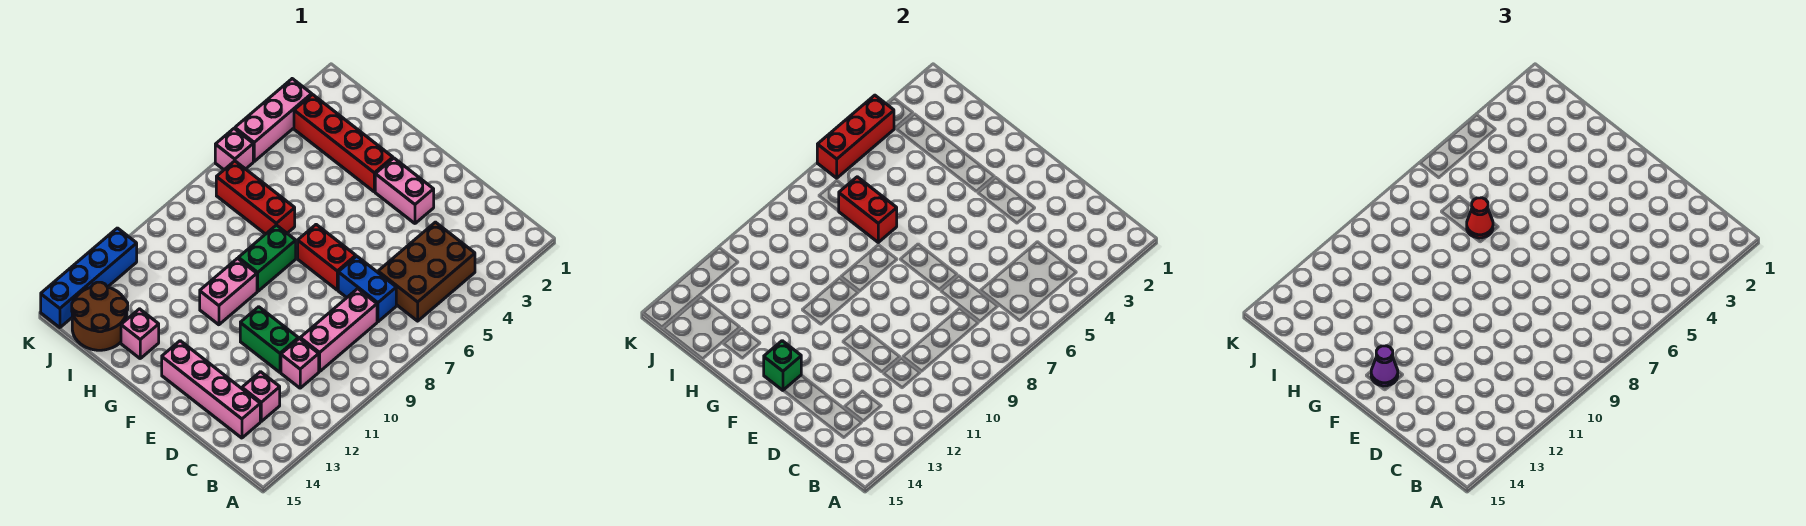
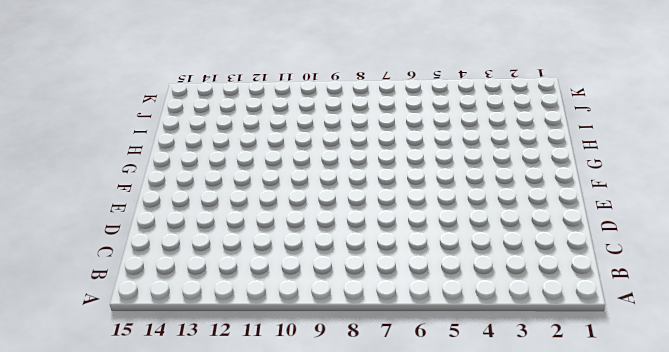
none -> brown brick B4:C6 level 1
none -> blue brick C7:D7 level 1
none -> pink brick C8:C10 level 1

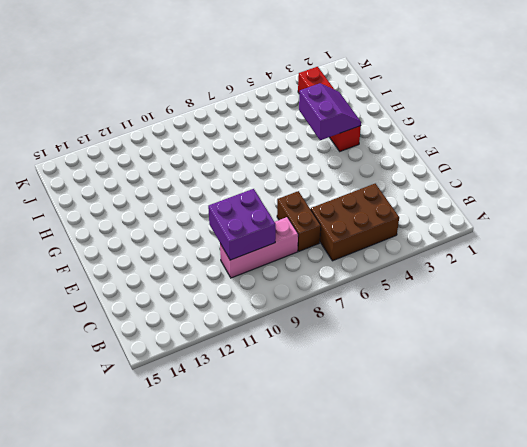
brown brick C7:D7 level 1 -> blue brick C7:D7 level 1
purple brick C9:D10 level 2 -> none
purple slope G3:H4 level 2 top 4 -> none
none -> pink brick C11 level 1
none -> pink brick C13 level 1
none -> pink brick C14:F14 level 1

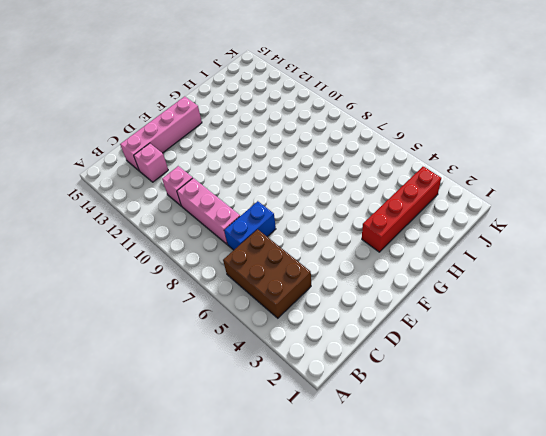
none -> green brick D11:E11 level 1
none -> pink brick E3:F3 level 1
none -> red brick E7:F7 level 1

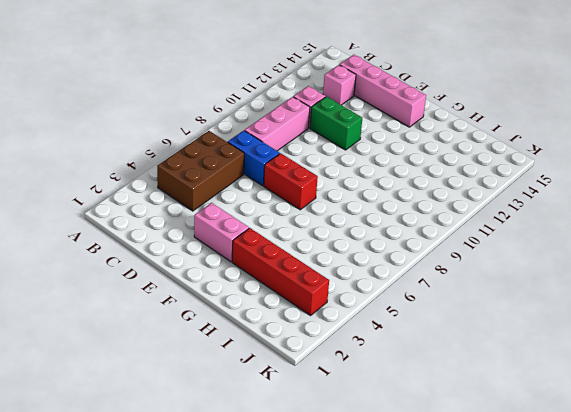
none -> green brick G8:G9 level 1
none -> pink brick G10:G11 level 1
none -> red brick H7:J7 level 1

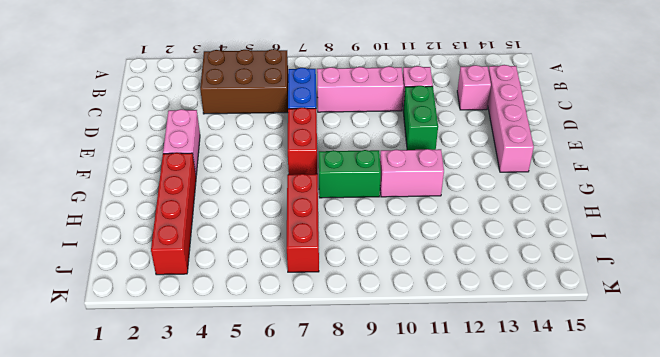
none -> pink brick H14 level 1
none -> brown round brick I14:J15 level 1
none -> pink brick K3:K5 level 1

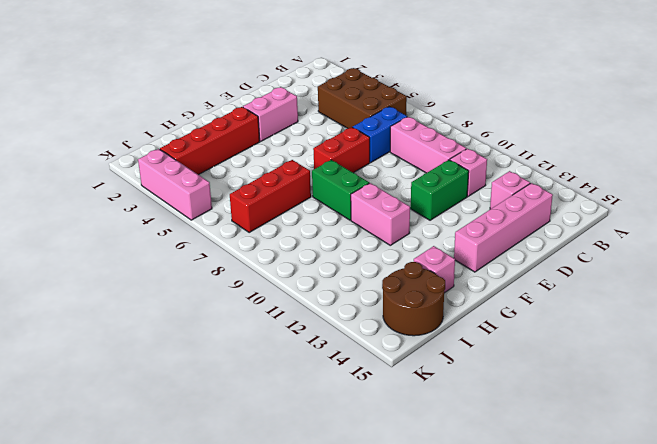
none -> pink brick K6 level 1
none -> blue brick K12:K15 level 1
none -> green brick F14 level 2

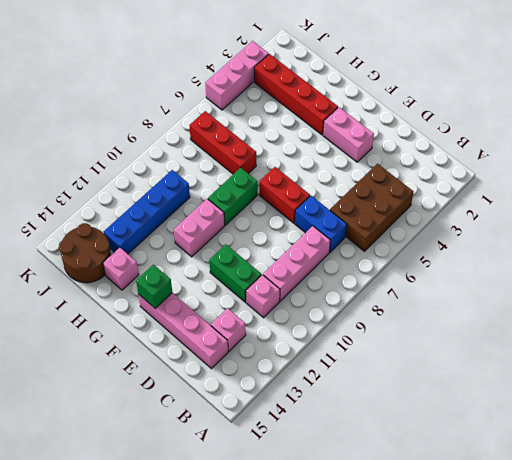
blue brick I10:I13 level 1 -> blue brick K12:K15 level 1
none -> pink brick K6 level 1
none -> red brick H7:I7 level 2
none -> red brick K4:K6 level 2

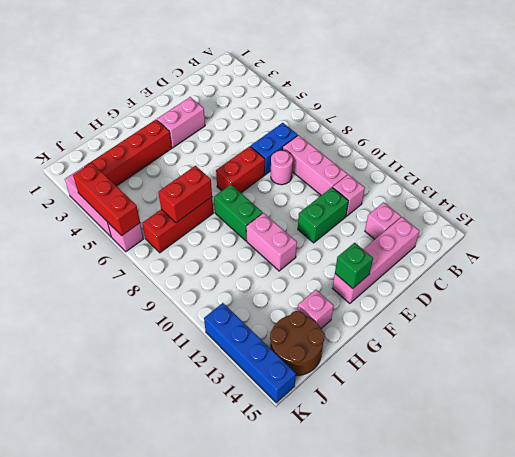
pink round brick D8 level 1 -> none
none -> brown brick B4:C6 level 1
none -> purple cone F14 level 3
none -> red cone H7 level 3

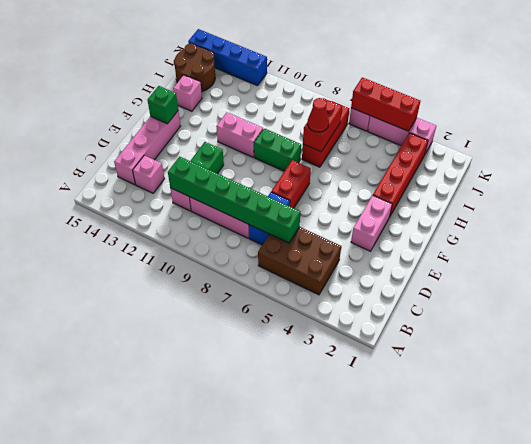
green brick C6:C11 level 2 -> none
none -> purple cone F14 level 3

